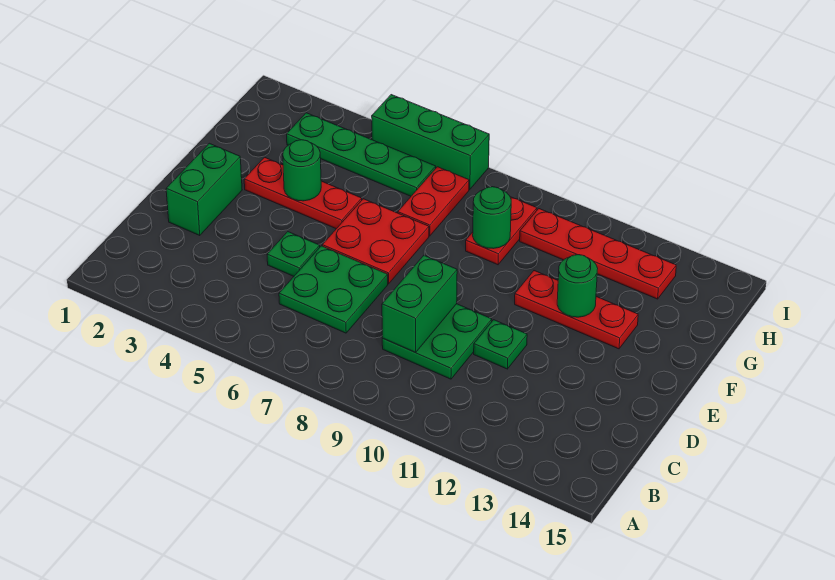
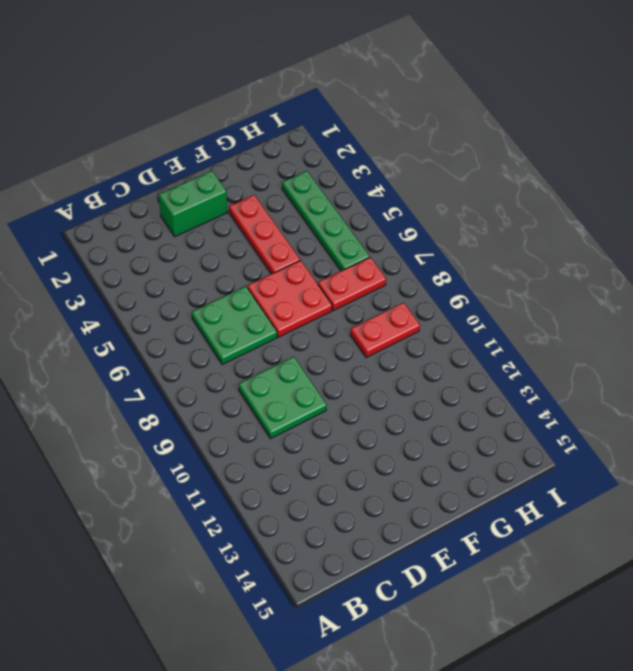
none -> green plate D5 level 1
none -> green plate D11 level 1
none -> red plate F11:F13 level 1

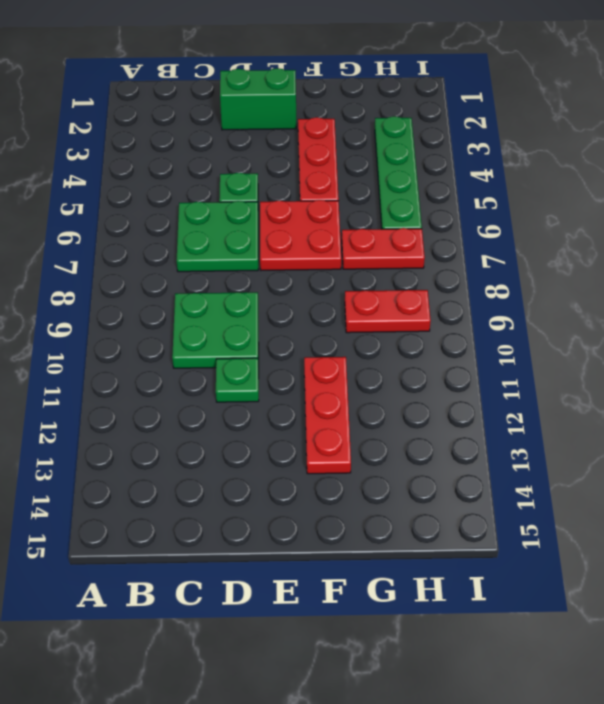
none -> red plate H10:H13 level 1
none -> green brick I5:I7 level 1
none -> green brick C9:D9 level 2

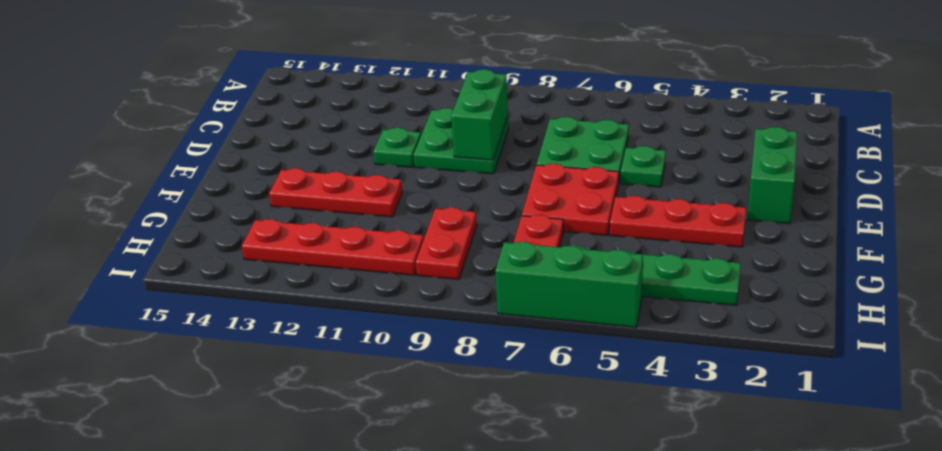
none -> green round brick F4 level 2
none -> green round brick F12 level 2
none -> green round brick G9 level 2

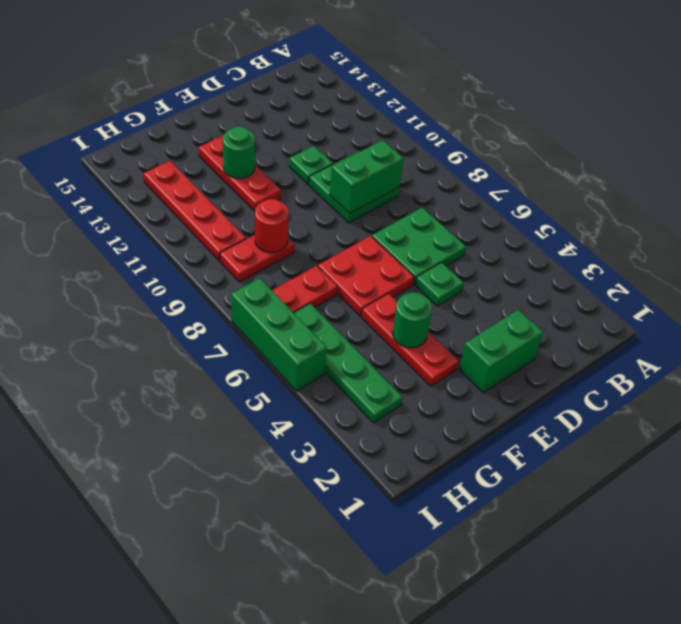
red round brick G9 level 2 -> green round brick G9 level 2

